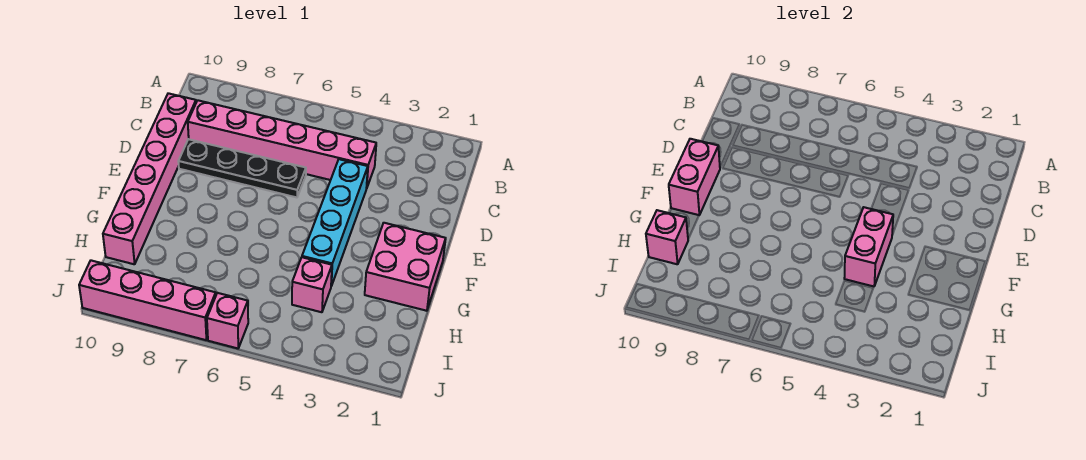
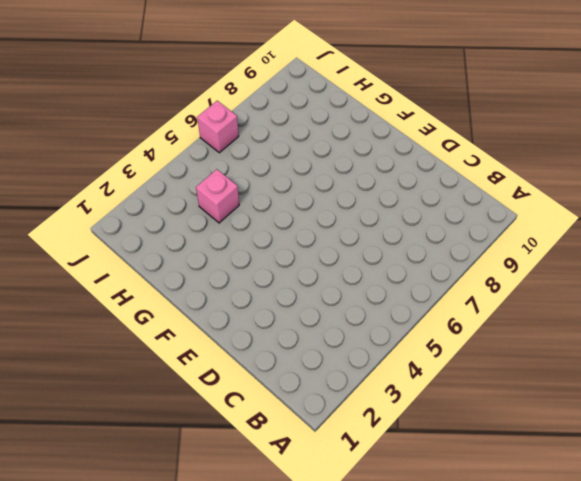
none -> pink brick C4:C9 level 1
none -> pink brick C10:H10 level 1

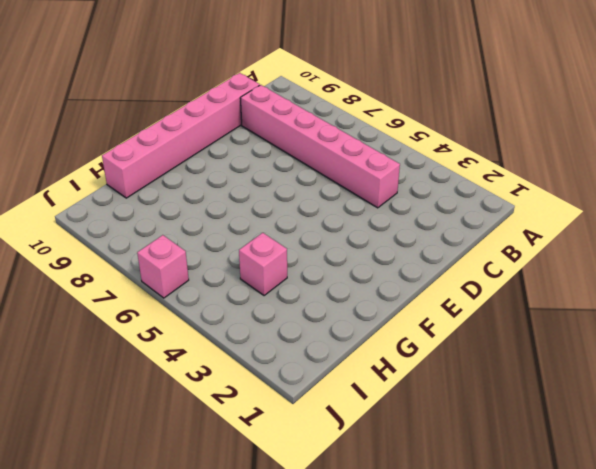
none -> cyan brick D4:G4 level 1
none -> black plate D6:D9 level 1

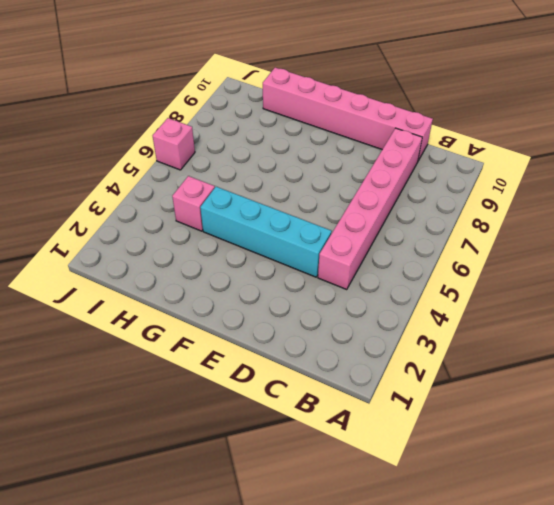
none -> black plate D6:D9 level 1
none -> pink brick F1:G2 level 1

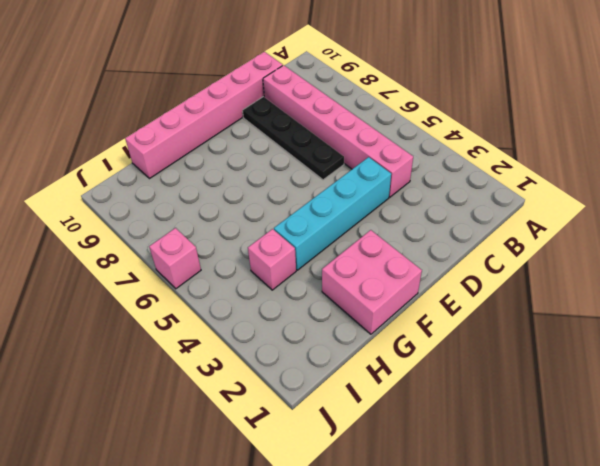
none -> pink brick J7:J10 level 1
none -> pink brick E10:F10 level 2

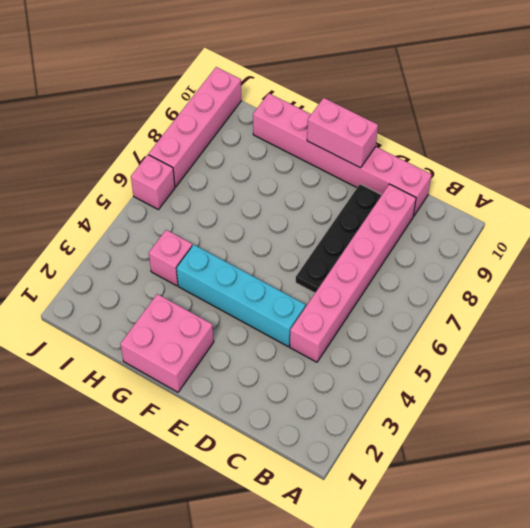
none -> pink brick F4:G4 level 2
none -> pink brick H10 level 2

